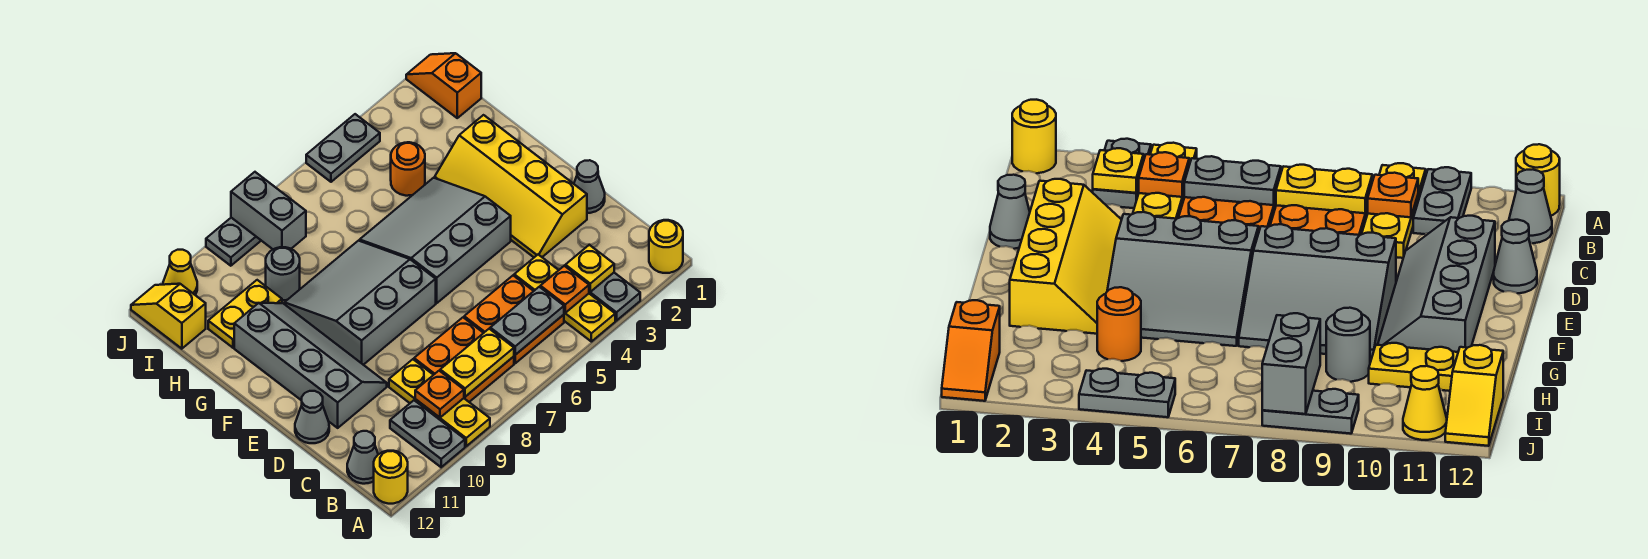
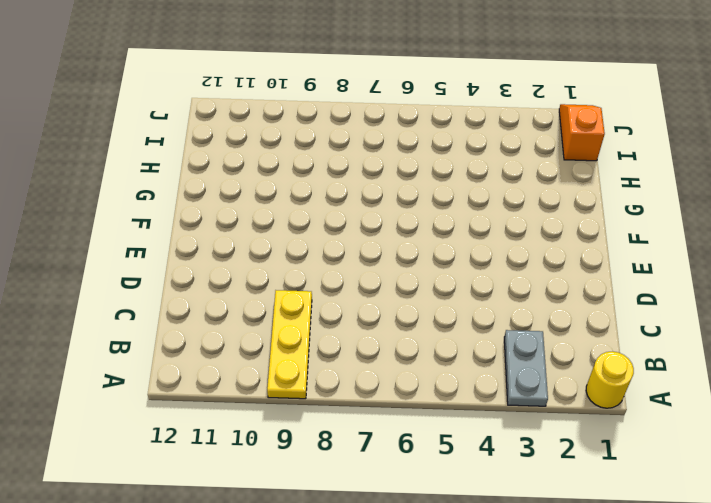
none -> yellow plate A4:C4 level 1
none -> grey plate A10:B10 level 1
none -> yellow round brick A12 level 1

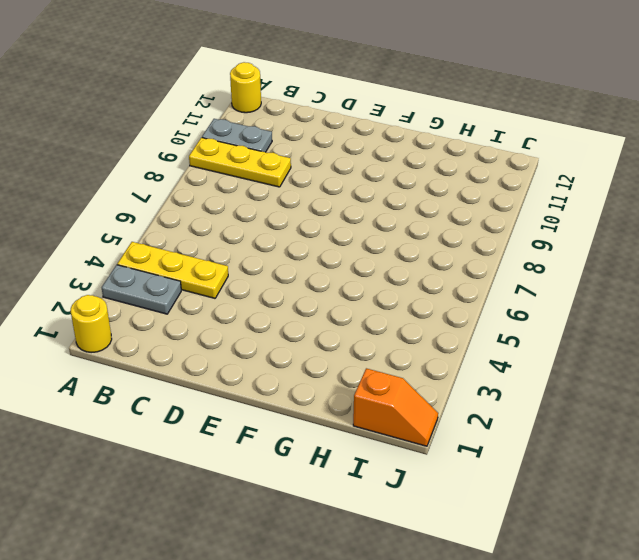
none -> orange plate B5:C6 level 1
none -> orange plate B7:C8 level 1
none -> grey cone B12 level 1

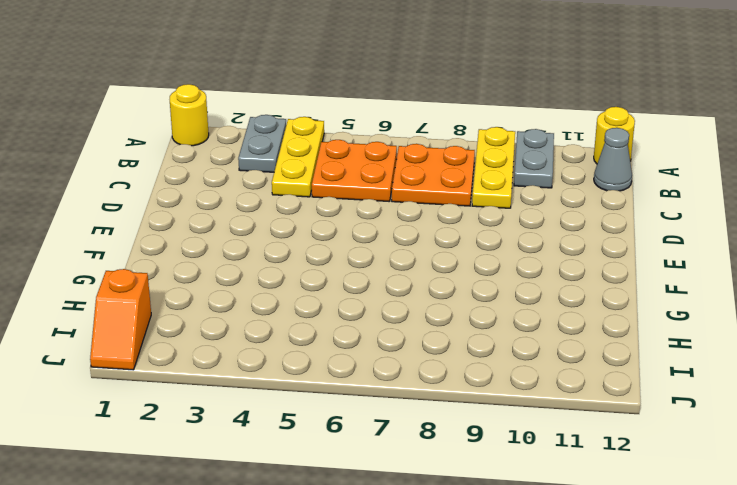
none -> grey cone D1 level 1
none -> yellow slope D2:G3 level 1 top 2
none -> grey slope D10:G11 level 1 top 11

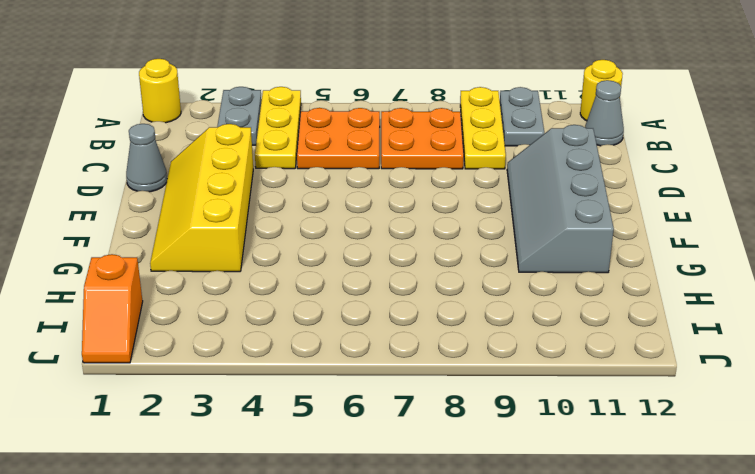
yellow slope D2:G3 level 1 top 3 -> yellow slope D2:G3 level 1 top 2
none -> grey cone D12 level 1
none -> grey slope E4:G6 level 1 top E
none -> grey slope E7:G9 level 1 top E

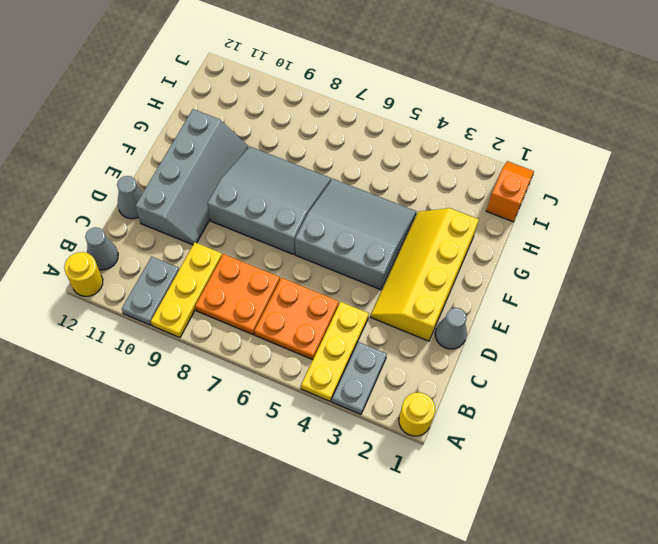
none -> orange round brick H4 level 1
none -> grey round brick H9 level 1
none -> yellow plate H10:H11 level 1

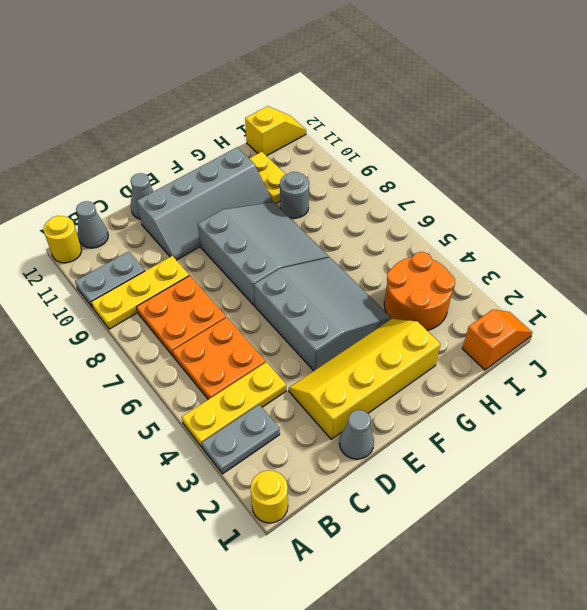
orange round brick H3:I4 level 1 -> orange round brick H4 level 1
none -> grey plate J4:J5 level 1
none -> grey plate J8:J9 level 1
none -> yellow cone J11 level 1

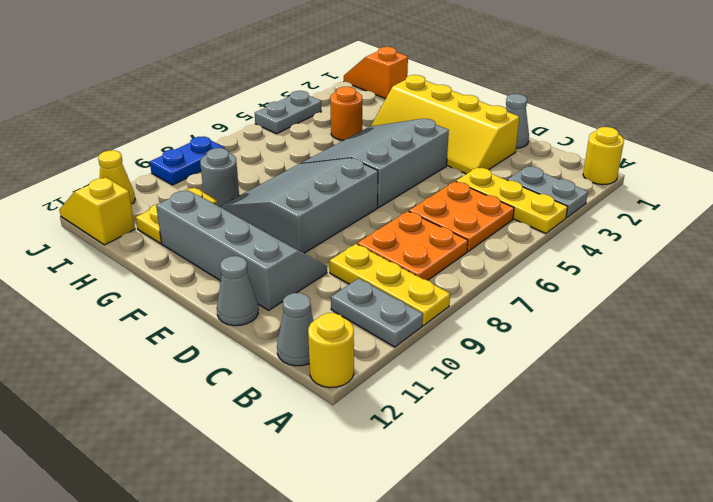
blue plate J8:J9 level 1 -> grey plate J8:J9 level 1
none -> yellow plate B3 level 2
none -> orange plate B4 level 2
none -> grey plate B5:B6 level 2

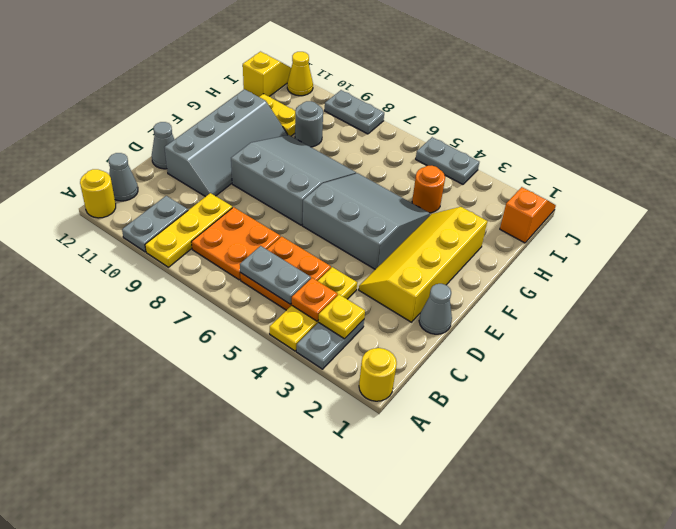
none -> yellow plate B7:B8 level 2
none -> orange plate B9 level 2
none -> grey brick I8:J8 level 2

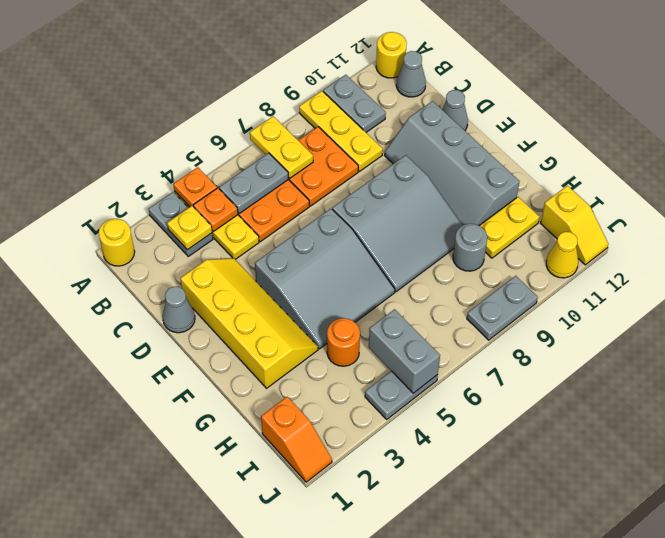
orange plate A4 level 2 -> orange plate B9 level 2
yellow plate A7:B7 level 2 -> yellow plate B7:B8 level 2
grey brick I5:J5 level 2 -> grey brick I8:J8 level 2

